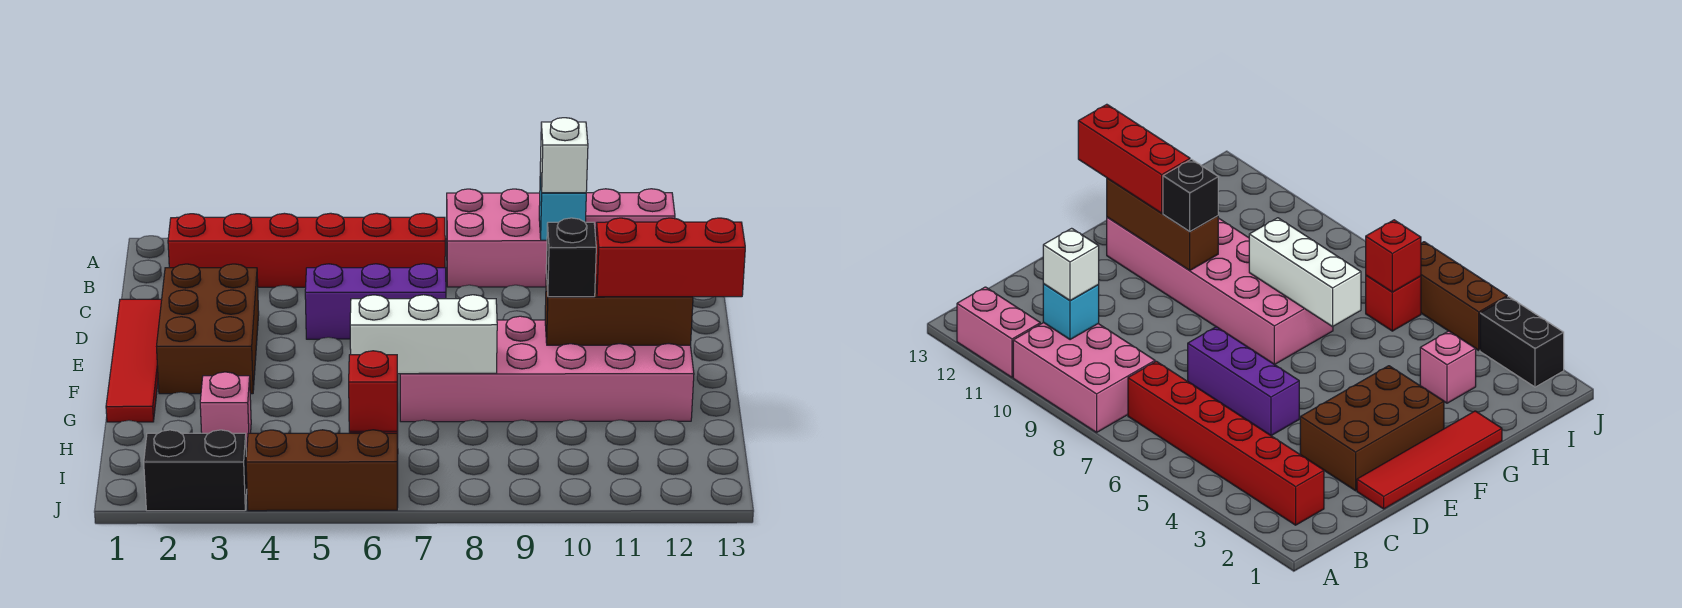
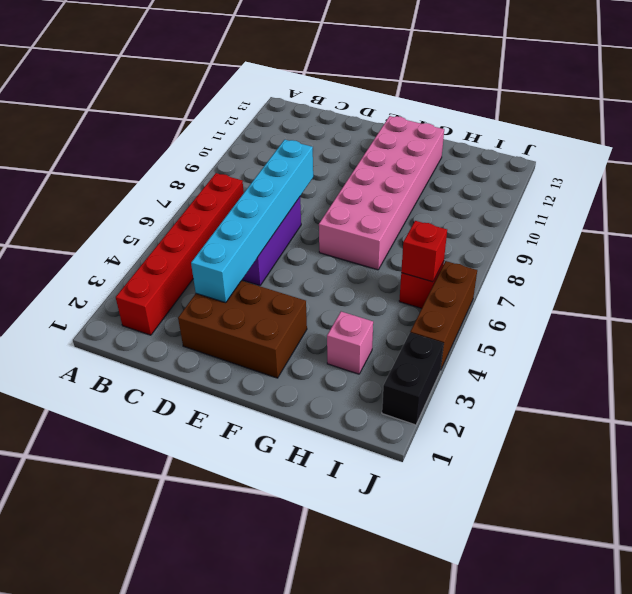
cyan brick D3:D8 level 2 -> none
none -> pink brick A8:B10 level 1
none -> pink brick A11:A12 level 1
none -> red tile D1:G1 level 1

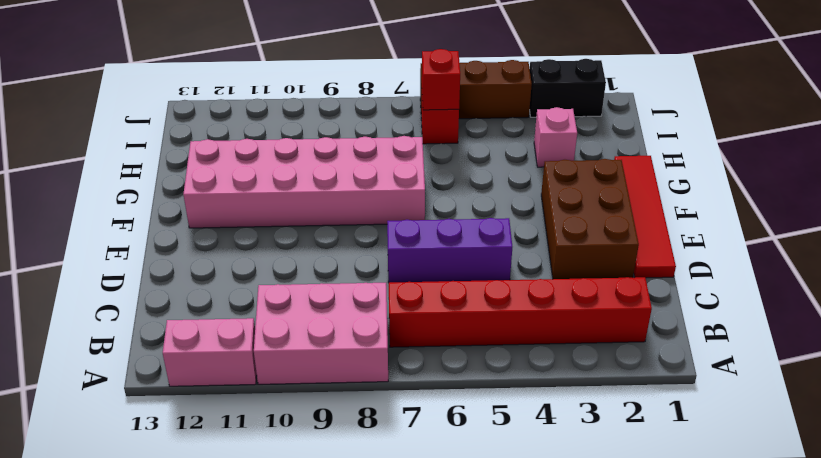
none -> cyan brick B10 level 2
none -> brown brick F10:F12 level 2
none -> white brick G6:G8 level 2

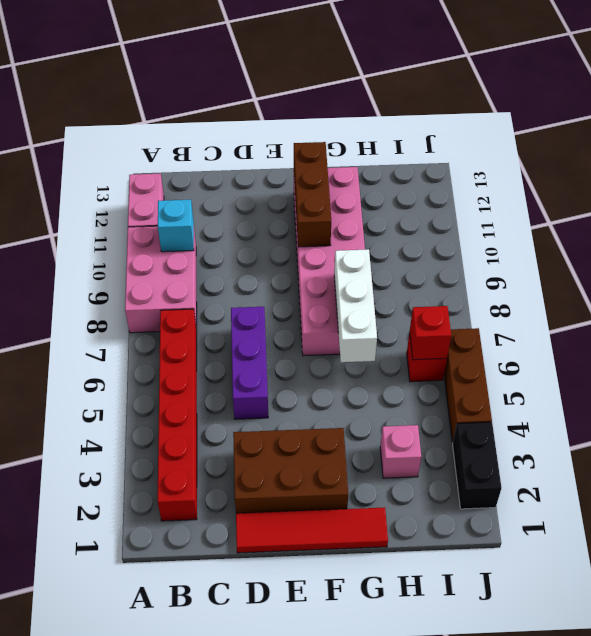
none -> white brick B10 level 3
none -> black brick F10 level 3
none -> red brick F11:F13 level 3

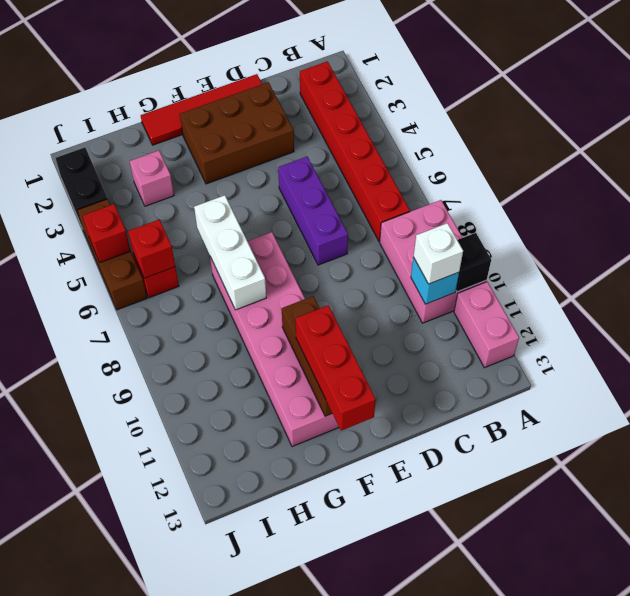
black brick A10 level 2 -> black brick F10 level 3
red brick J5 level 2 -> none

